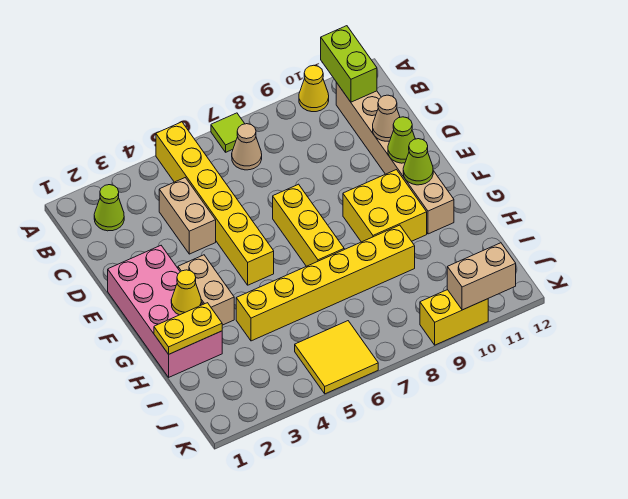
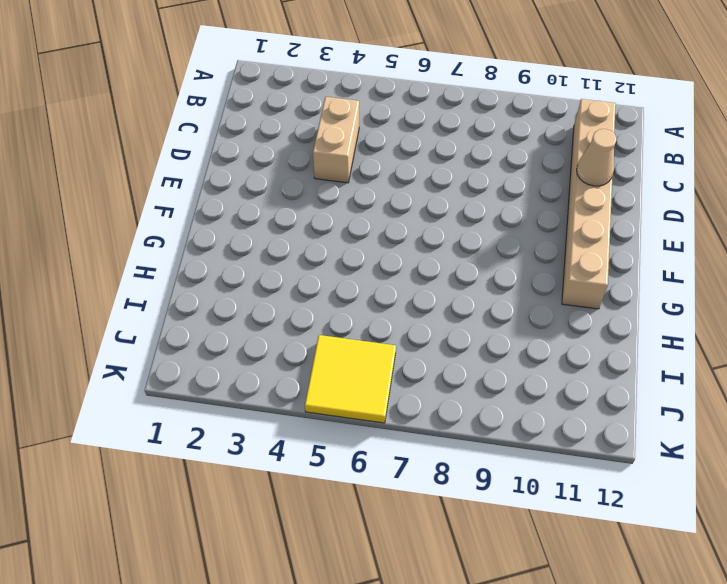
none -> yellow brick A5:F5 level 1
none -> lime tile A7 level 1
none -> yellow cone A10 level 1

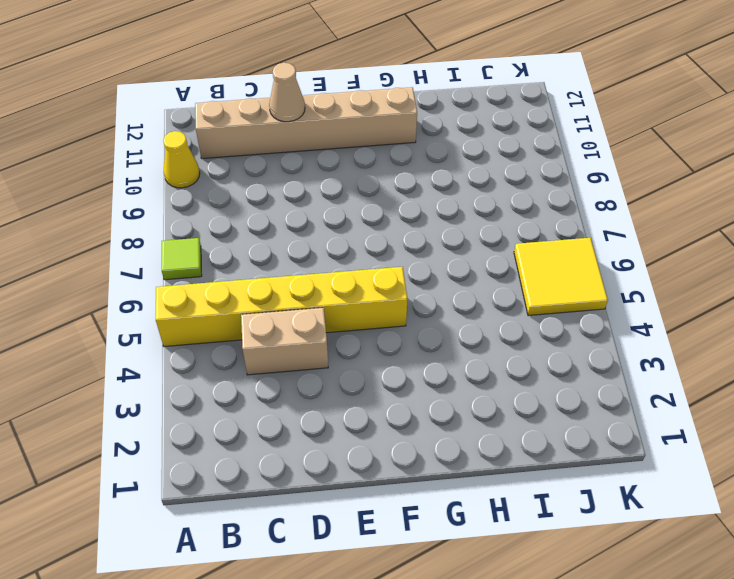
none -> lime cone B2 level 1
none -> tan cone B7 level 1
none -> pink brick E1:H2 level 1

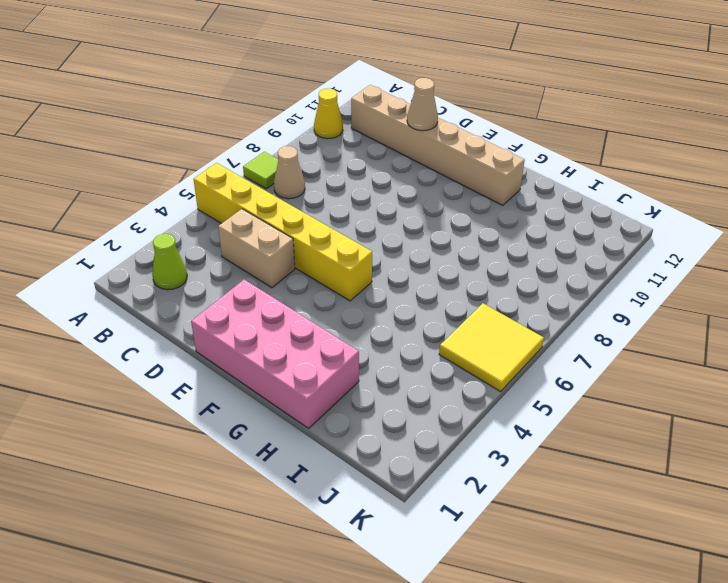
none -> yellow brick E7:G7 level 1
none -> tan brick F3:G3 level 1
none -> yellow brick F9:G10 level 1

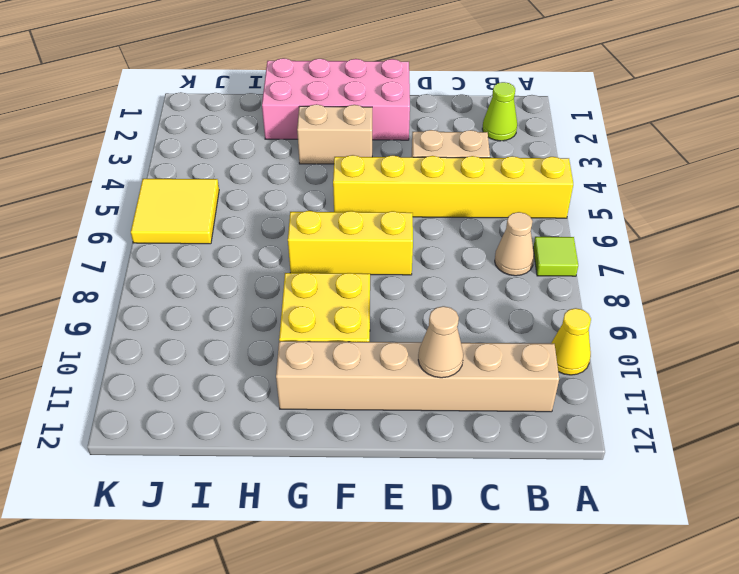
none -> yellow brick H4:H9 level 1
none -> yellow brick K9:K10 level 1
none -> lime brick A11:B11 level 2

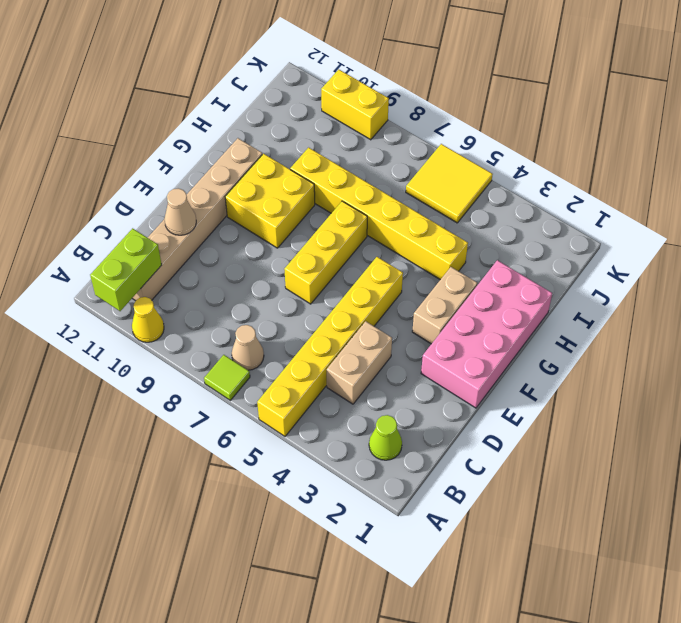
none -> lime cone E11 level 2
none -> lime cone F11 level 2
none -> yellow cone G2 level 2

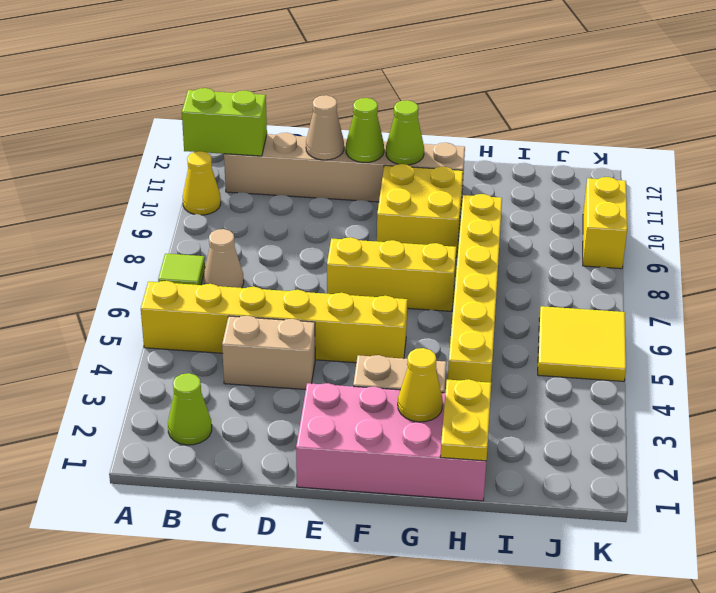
none -> tan brick K10:K11 level 2

